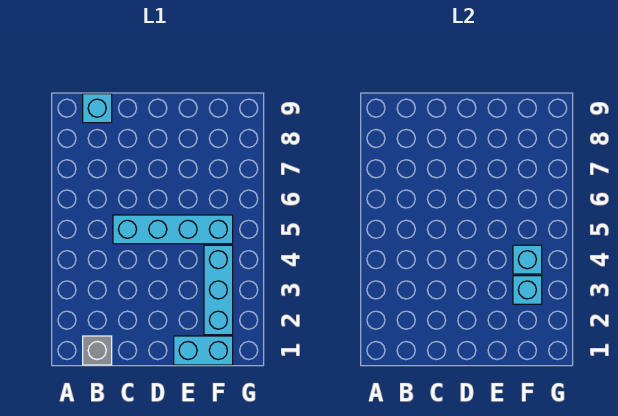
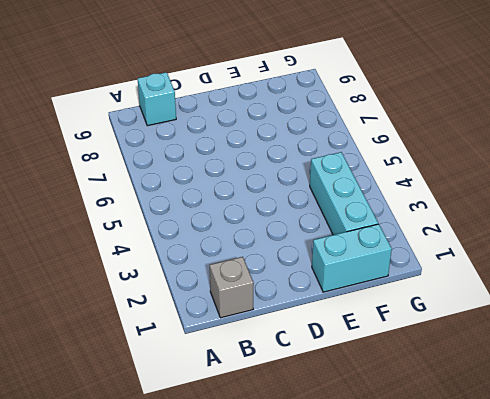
none -> cyan brick C5:F5 level 1
none -> cyan brick F3 level 2

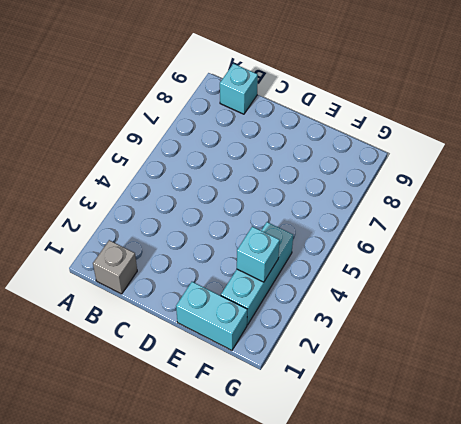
none -> cyan brick C5:F5 level 1
none -> cyan brick F4 level 2

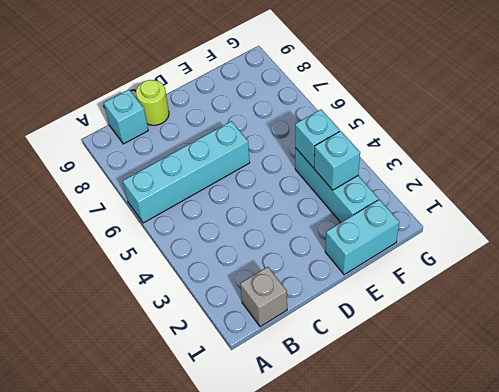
cyan brick A6:D6 level 1 -> cyan brick C5:F5 level 1
lime round brick C9 level 1 -> none

